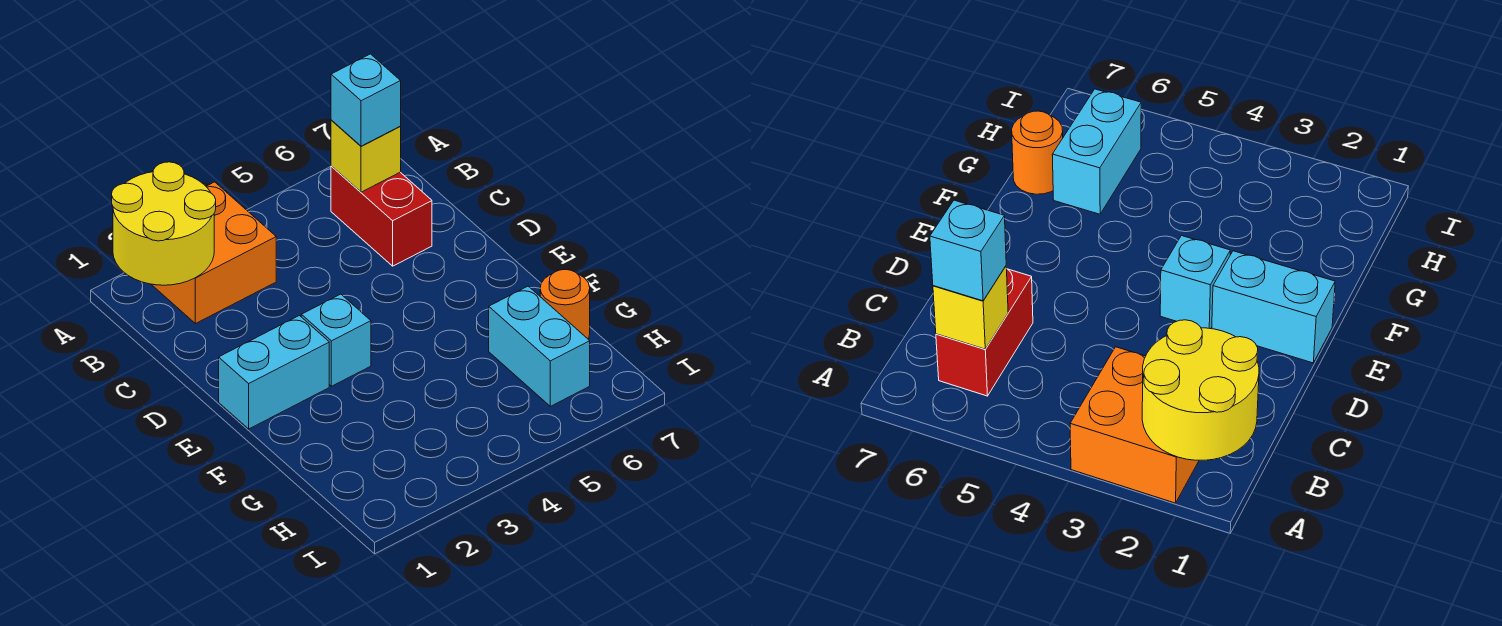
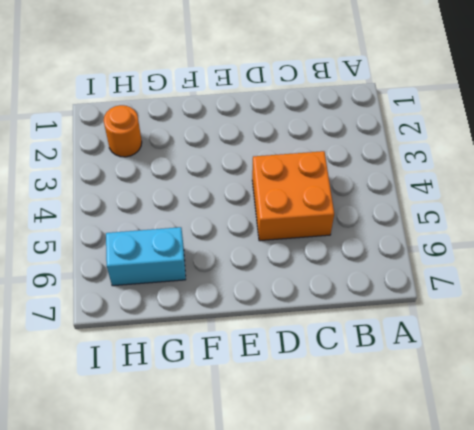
orange brick C4:D5 level 1 -> orange brick A2:B3 level 1
orange round brick H2 level 1 -> orange round brick G7 level 1
none -> red brick B6:C6 level 1
none -> cyan brick E1:E2 level 1

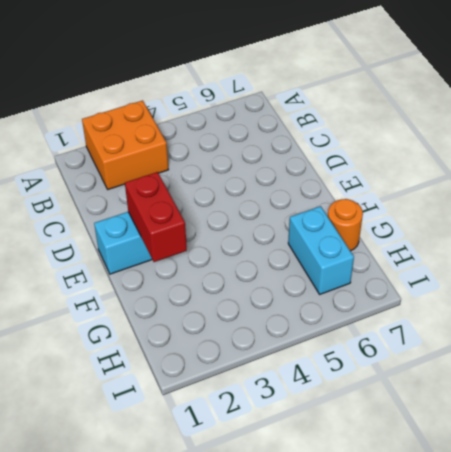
red brick E2:F2 level 2 -> red brick B6:C6 level 1
none -> cyan brick E3 level 1
none -> yellow round brick A1:B2 level 2

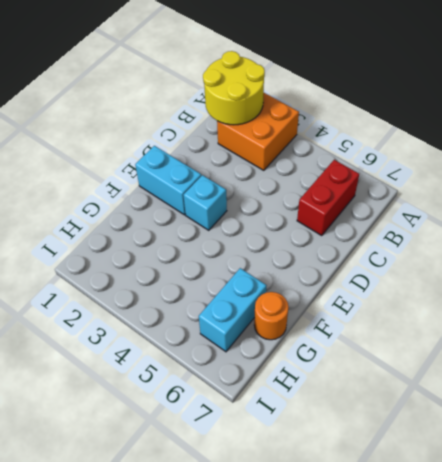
none -> yellow brick B6 level 2
none -> cyan brick B6 level 3

